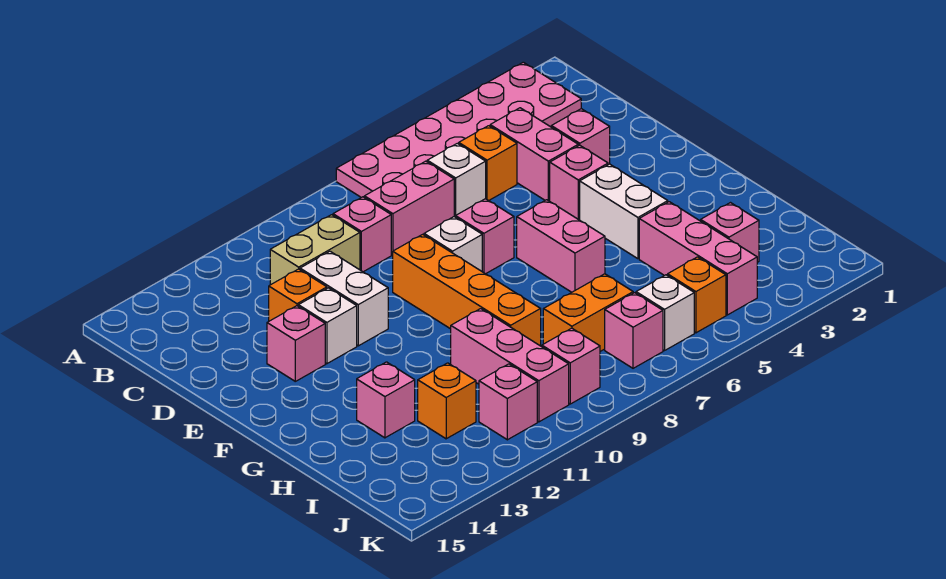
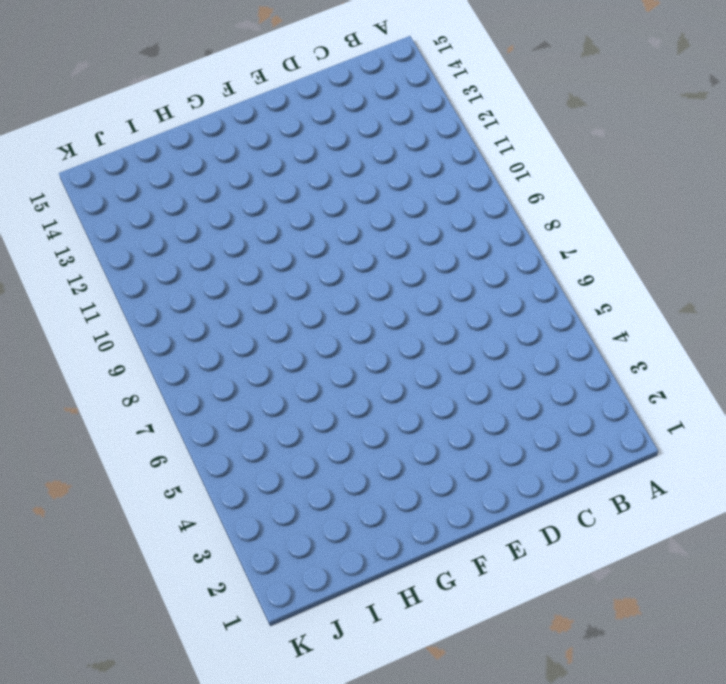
none -> pink plate A2:B7 level 1
none -> pink brick C4:D4 level 1
none -> orange brick C5 level 1

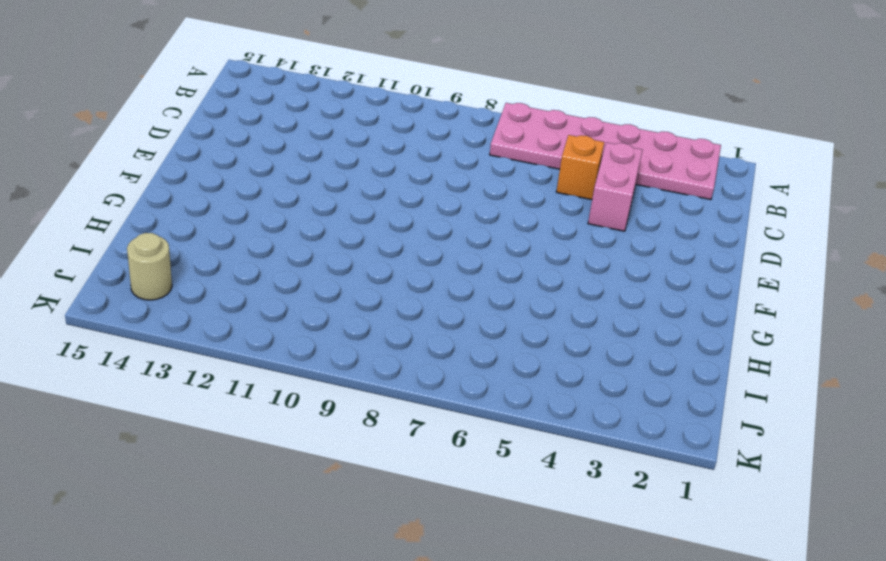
tan round brick J14 level 1 -> none
none -> white brick C6 level 1
none -> pink brick C7:C8 level 1
none -> pink brick C9 level 1

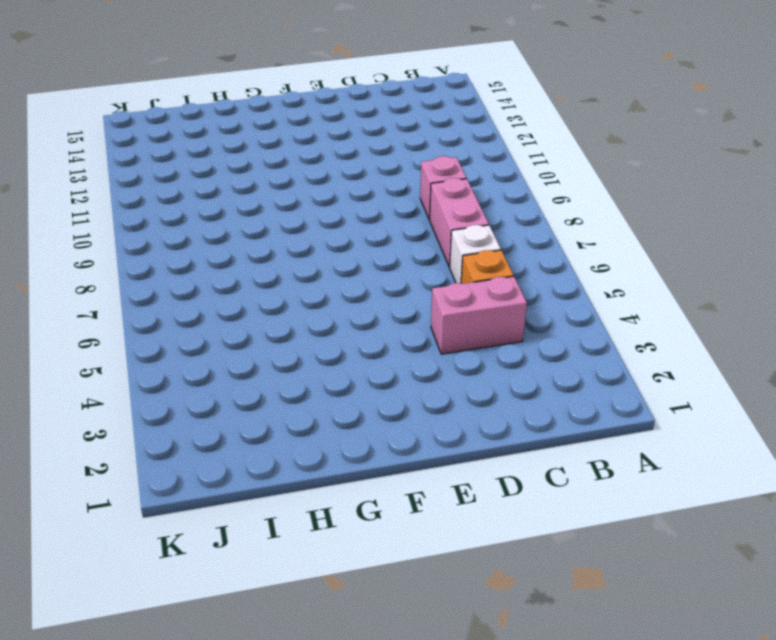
none -> pink plate A2:B7 level 1
none -> tan brick C10:C11 level 1
none -> pink brick D3 level 1

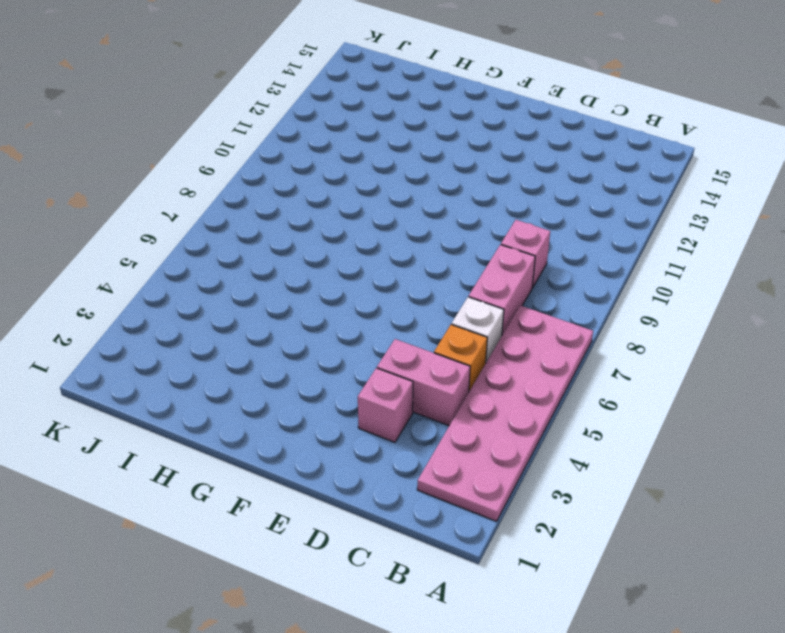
none -> tan brick C10:C11 level 1
none -> white brick D11:E11 level 1
none -> orange brick D12 level 1

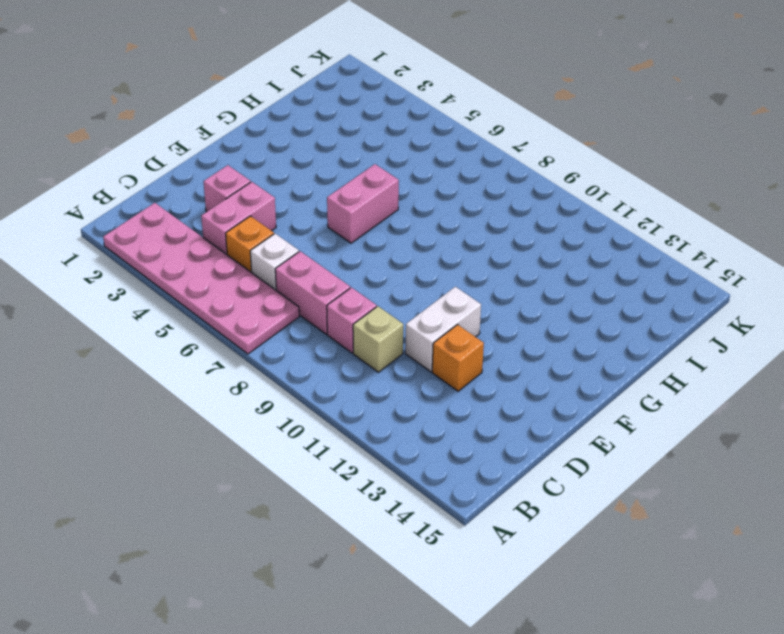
tan brick C10 level 1 -> tan brick C10:C11 level 1
none -> pink brick E4 level 1
none -> pink brick E7 level 1
none -> white brick E8 level 1

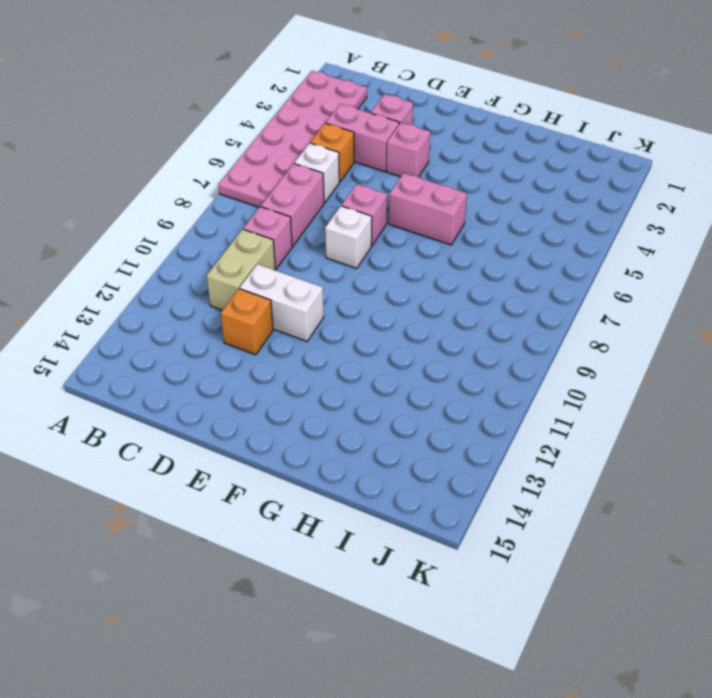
none -> orange brick E9:H9 level 1
none -> white brick E12 level 1
none -> pink brick E13 level 1

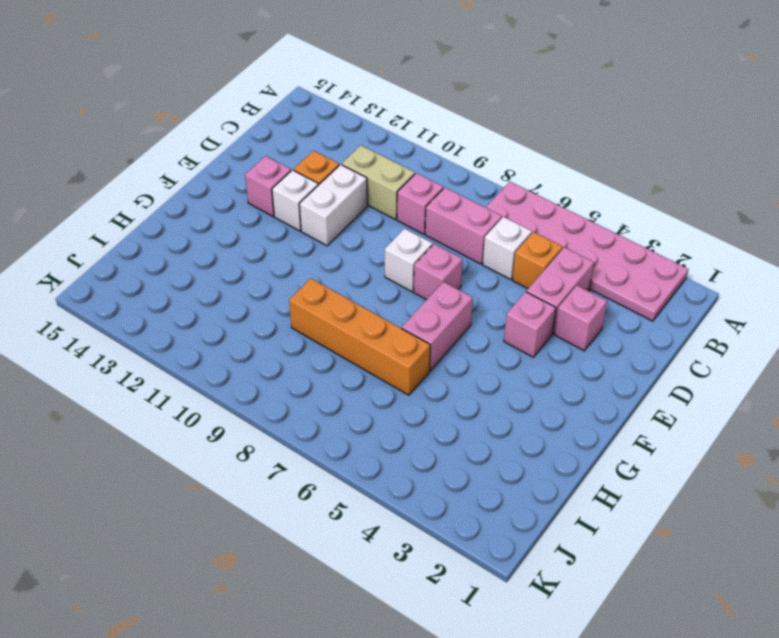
orange brick H6:H9 level 1 -> orange brick E9:H9 level 1
none -> white brick F4:G4 level 1
none -> pink brick H4:J4 level 1
none -> pink brick H10:J10 level 1

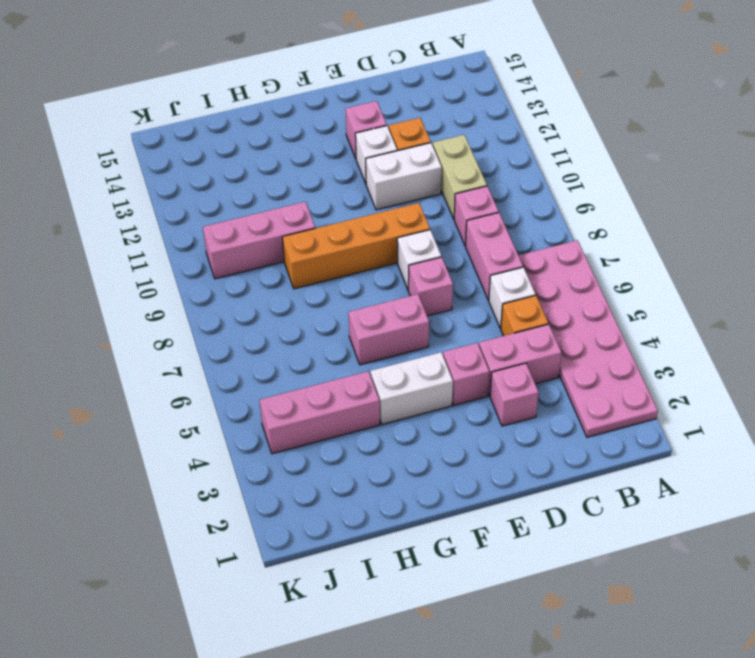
none -> pink brick H13 level 1
none -> pink brick I3 level 1
none -> orange brick I7:I8 level 1

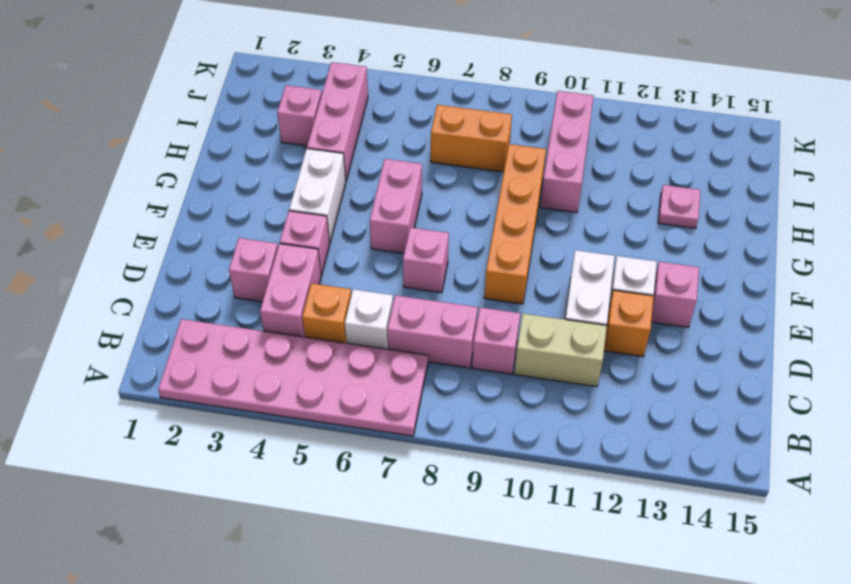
pink plate H13 level 1 -> pink brick H13 level 1
none -> white brick E8 level 1
none -> orange brick I12 level 1
none -> orange brick J5 level 1

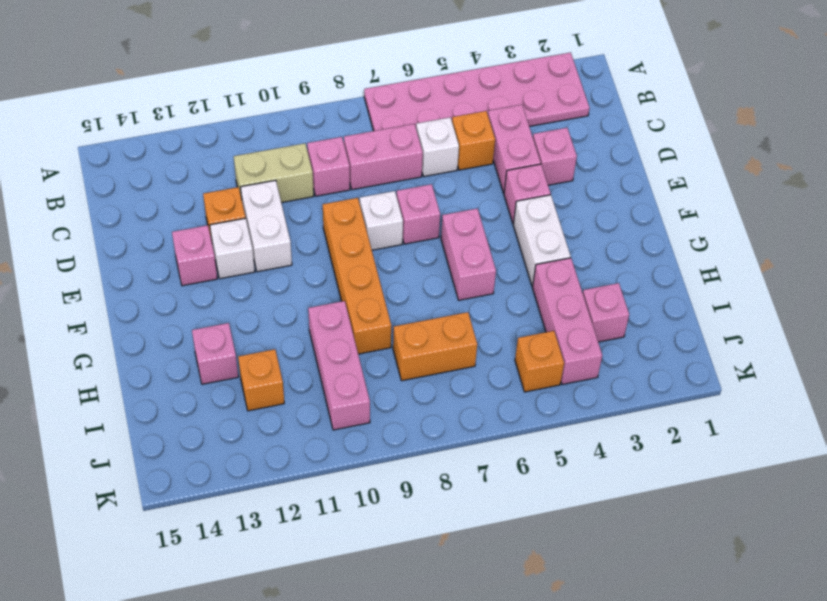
none -> white brick J6 level 1
none -> pink brick J7 level 1
none -> pink brick J9 level 1

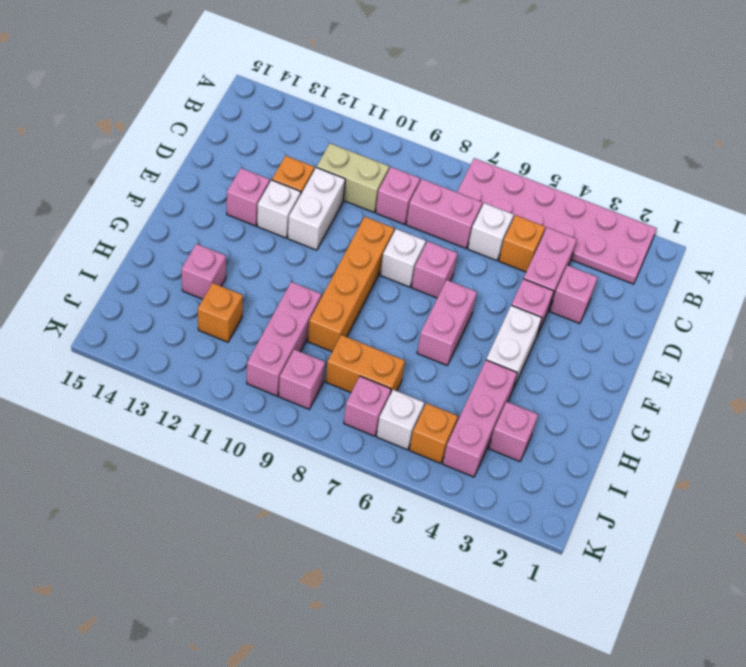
none -> pink brick J11 level 1

